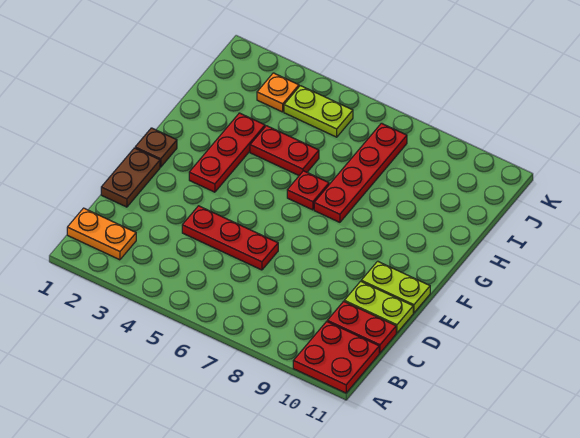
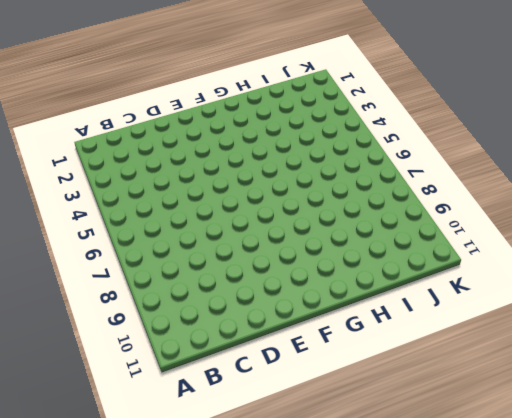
none -> red plate A10:B11 level 1
none -> orange plate B1:B2 level 1
none -> red plate C10:C11 level 1

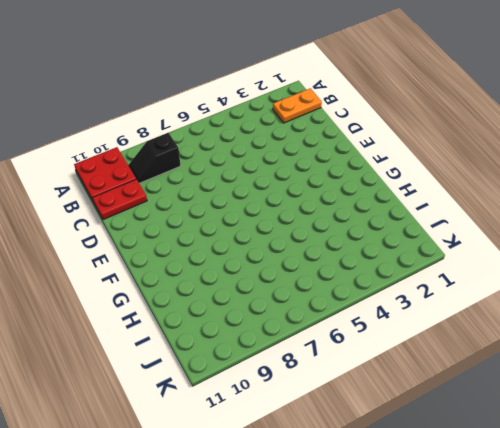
black slope B8:B9 level 1 top 8 -> none
none -> brown plate D1:E1 level 1
none -> red plate D4:D6 level 1
none -> lime plate D10:D11 level 1

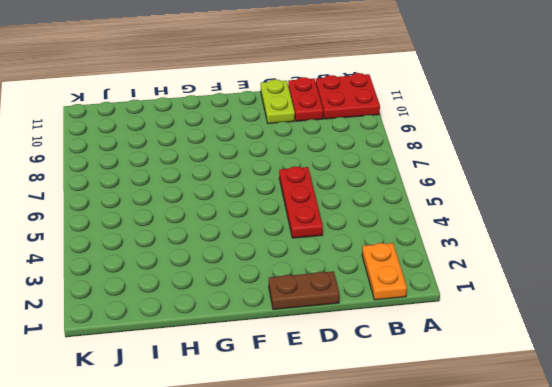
none -> lime plate E10:E11 level 1
none -> brown plate F1 level 1
none -> red plate F3:H3 level 1

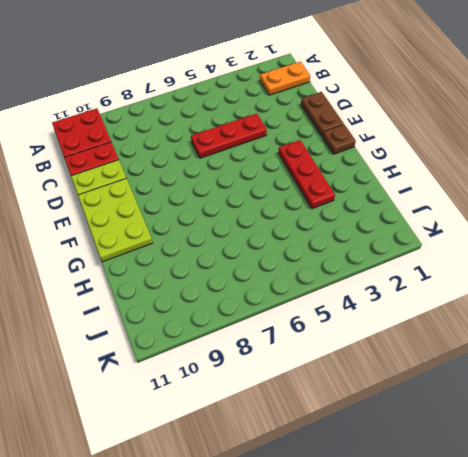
lime plate E10:G11 level 1 -> lime plate E10:E11 level 1
none -> red plate G6 level 1
none -> red plate G7:J7 level 1
none -> red plate H4:H5 level 1

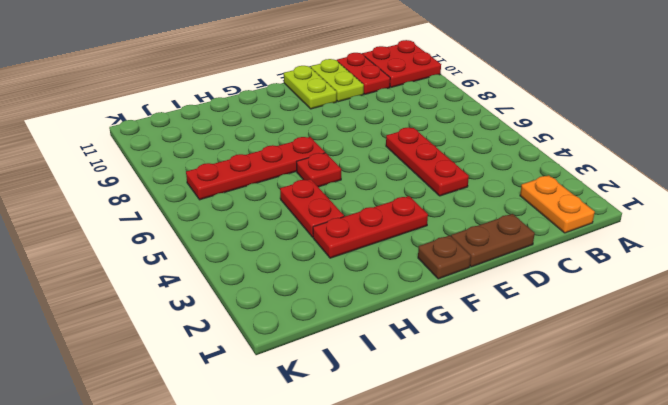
none -> orange plate J3 level 1
none -> lime plate J4:J5 level 1

